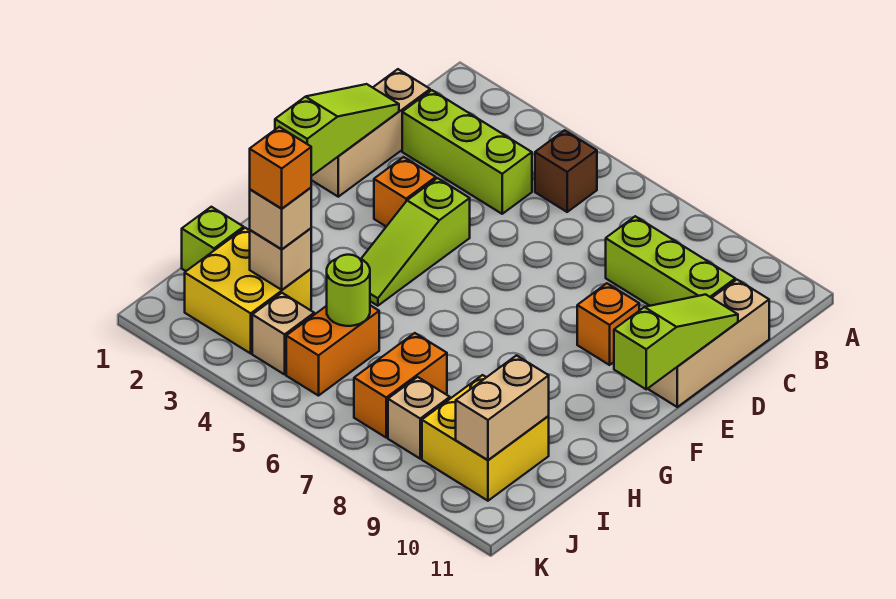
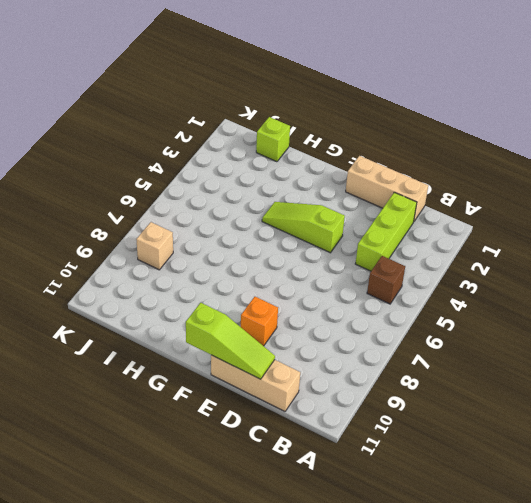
none -> lime brick C8:C10 level 1
none -> orange brick E3 level 1
none -> yellow brick I2:J3 level 1

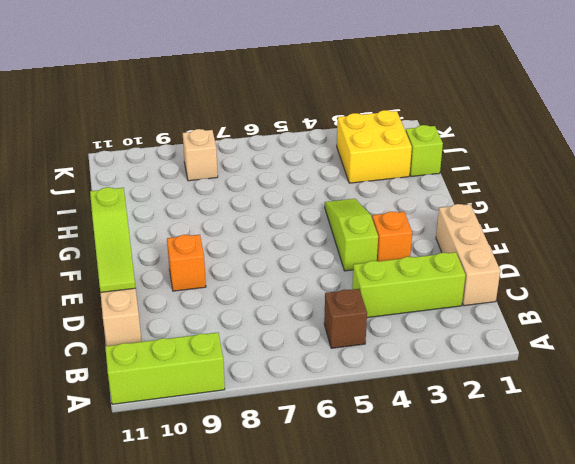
lime brick A9:A11 level 1 -> lime brick C8:C10 level 1
none -> orange brick I5:J5 level 1
none -> orange brick I7:J7 level 1
none -> yellow brick I9:J10 level 1

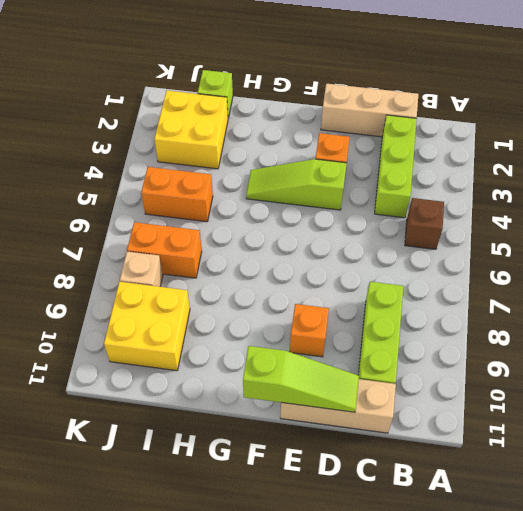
none -> tan brick J4 level 1
none -> lime slope D1:F1 level 2 top F
none -> tan brick I3 level 2

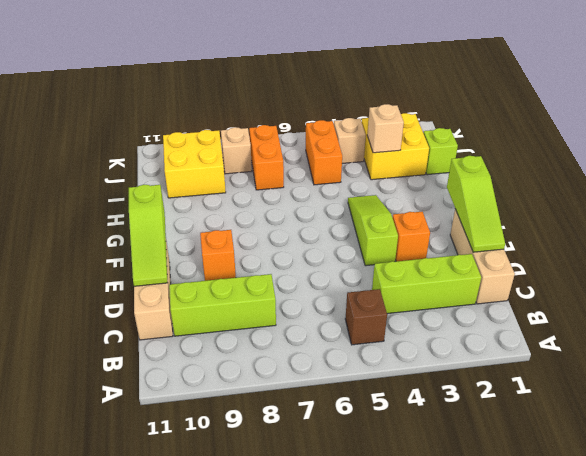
none -> lime round brick I5 level 2
none -> tan brick I10:J10 level 2
none -> tan brick I3 level 3

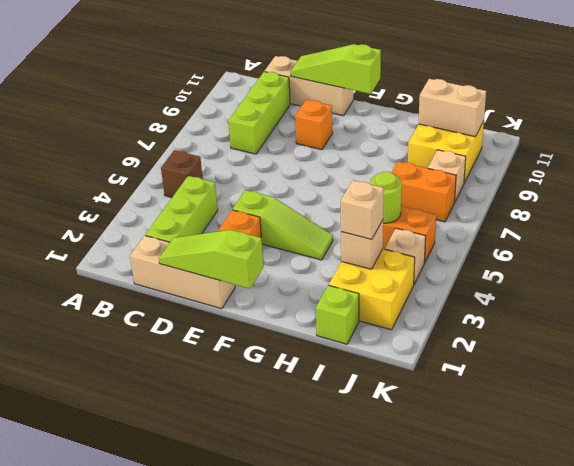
none -> orange brick I3 level 4

